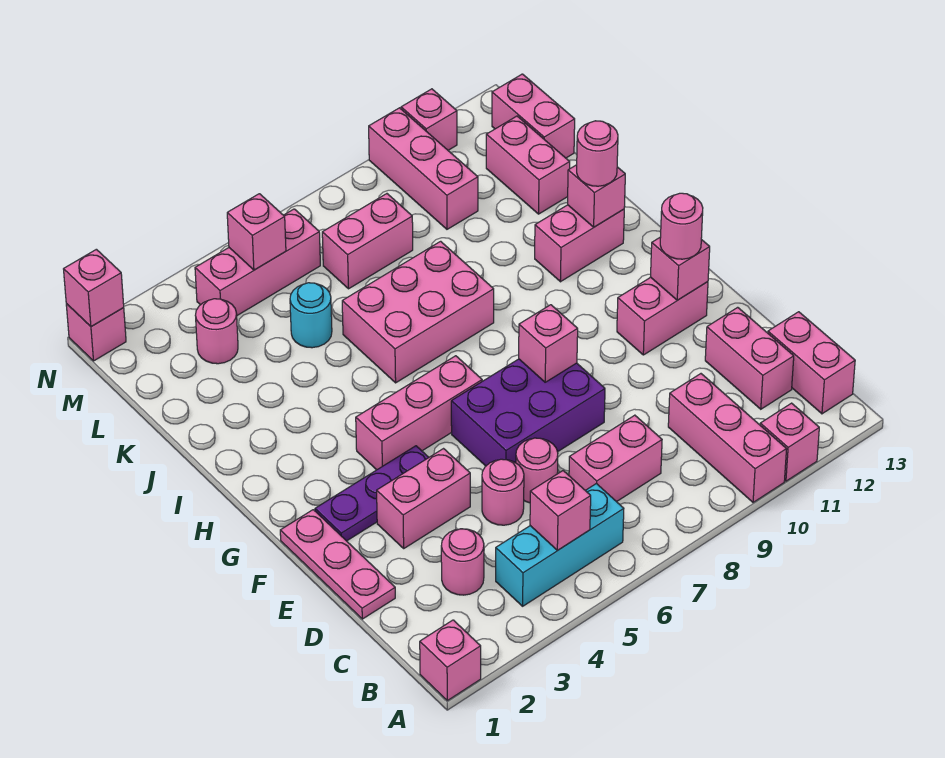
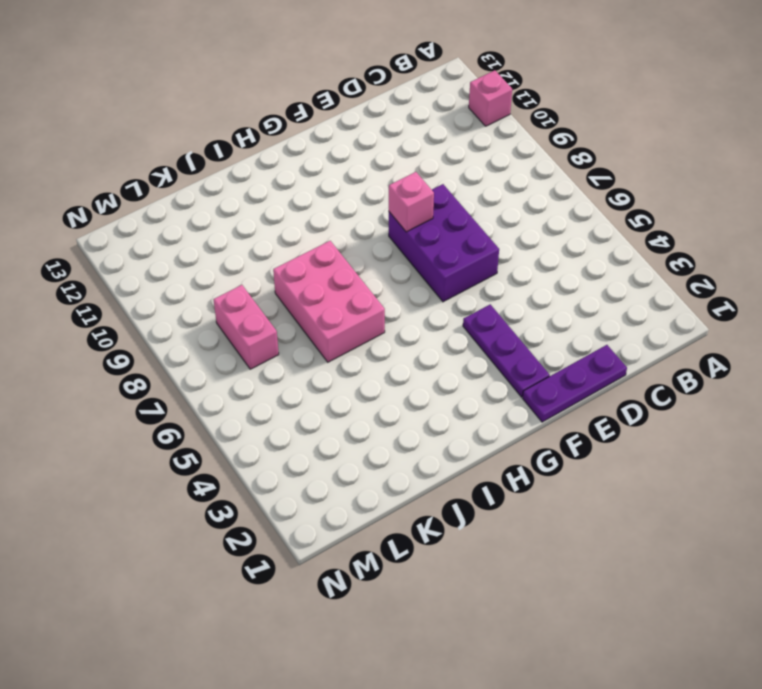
purple plate D1:F1 level 1 -> pink plate D1:F1 level 1
none -> pink brick A1 level 1
none -> pink brick A10:C10 level 1
none -> cyan brick B4:B6 level 1
none -> pink brick B13:C13 level 1

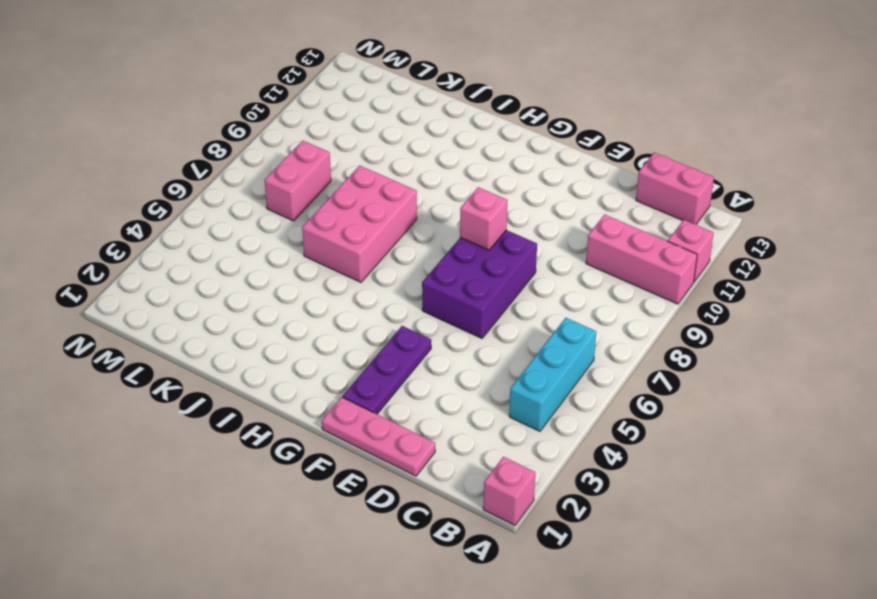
none -> pink round brick C3 level 1
none -> pink brick C7:C8 level 1
none -> pink brick C12:D12 level 1
none -> pink round brick D5 level 1

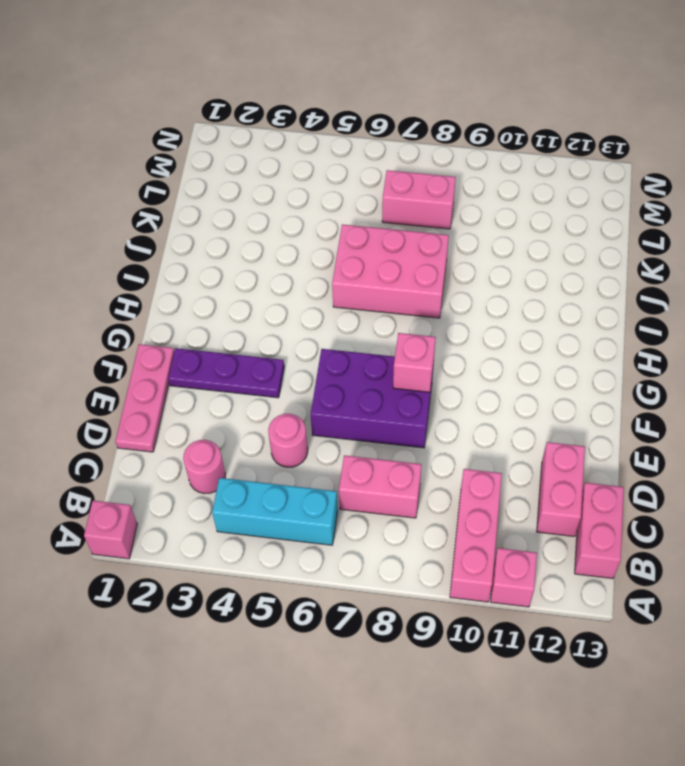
none -> pink round brick D6 level 1
none -> pink brick E3:E4 level 1
none -> pink brick F11:F12 level 1
none -> pink brick G4:G6 level 1

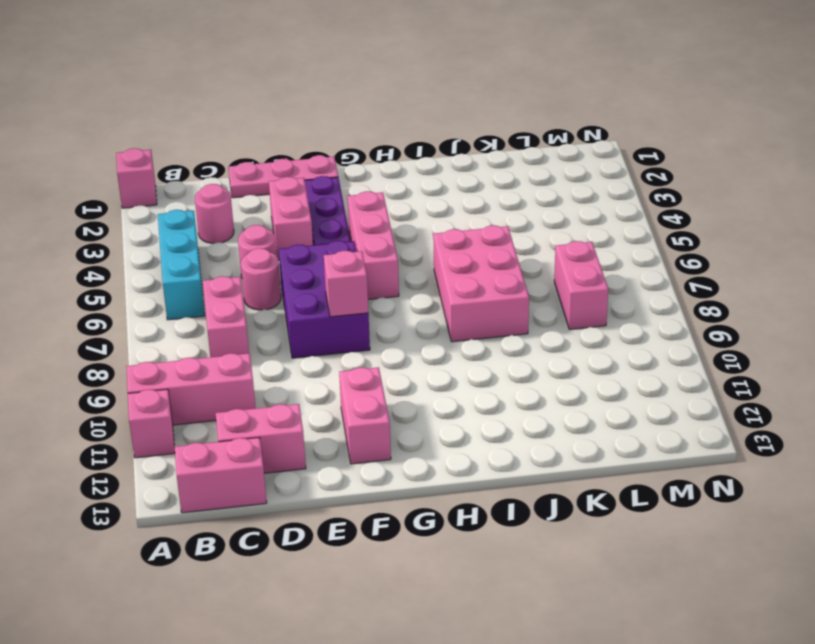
none -> pink brick I11:I12 level 1
none -> cyan round brick K5 level 1
none -> pink brick K12:L12 level 1
none -> pink round brick L3 level 1

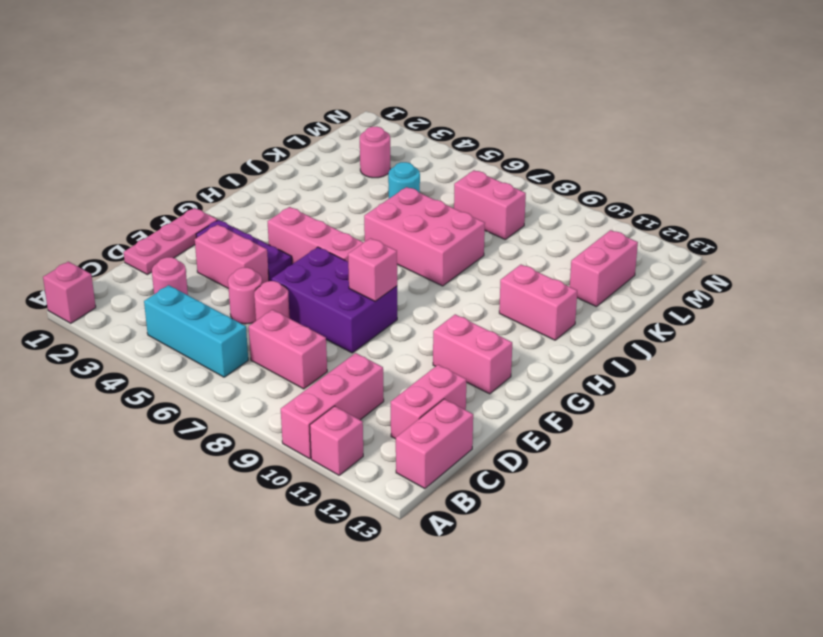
none -> pink brick L10:N10 level 1
none -> pink brick L13:M13 level 1
none -> pink brick M4:M6 level 1
none -> pink brick N1 level 1

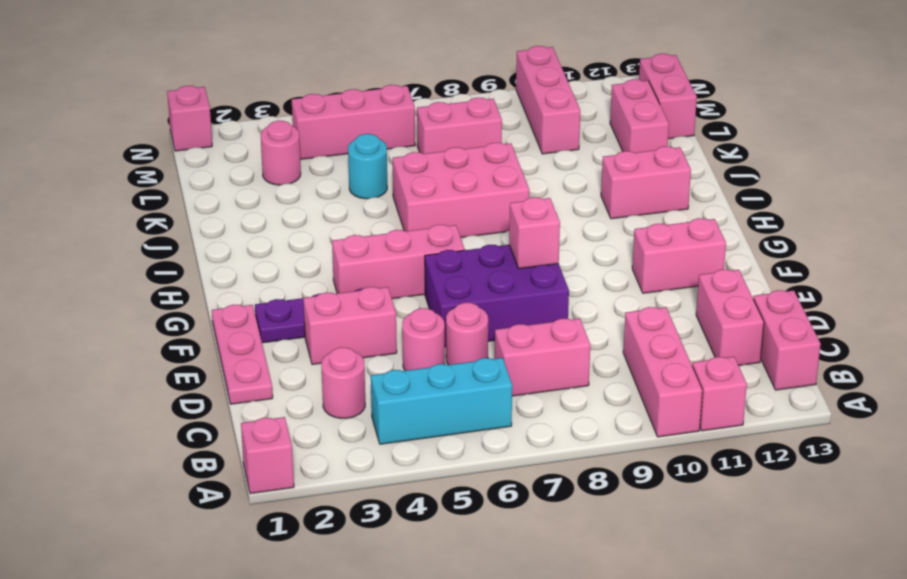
none -> pink brick N11 level 1
none -> pink brick B5 level 2
none -> pink brick F12 level 2
none -> pink brick I12 level 2

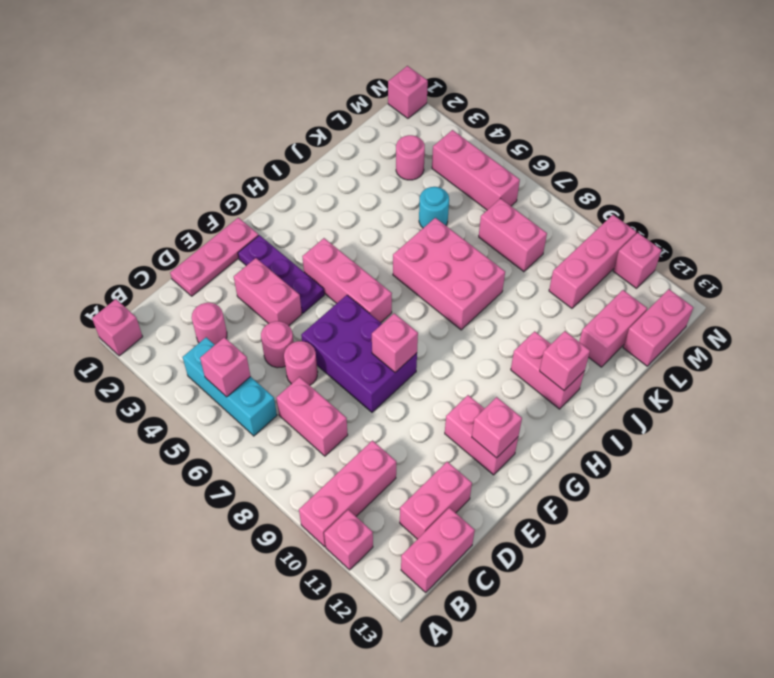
none -> pink brick M5 level 2
none -> pink brick N1 level 2
none -> pink round brick F12 level 3
none -> pink round brick I12 level 3

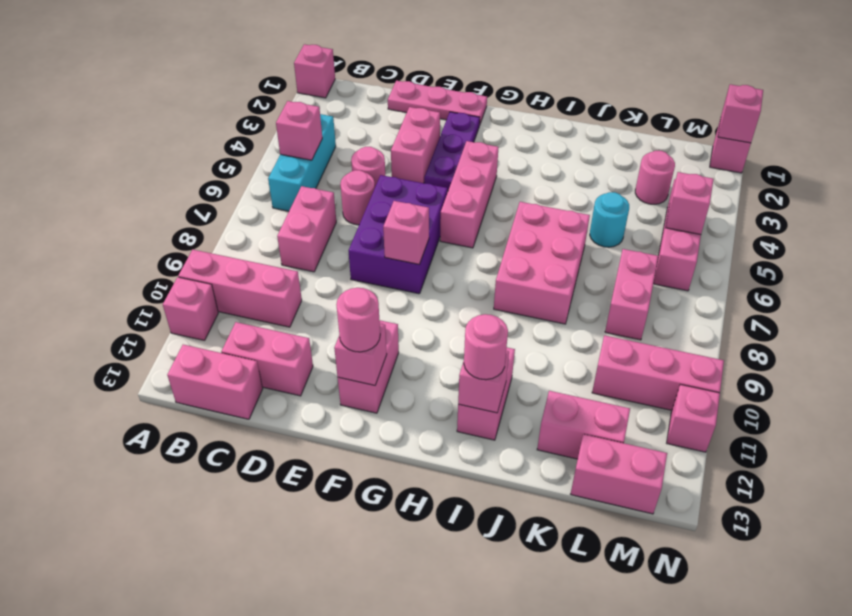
none -> pink round brick C3 level 1

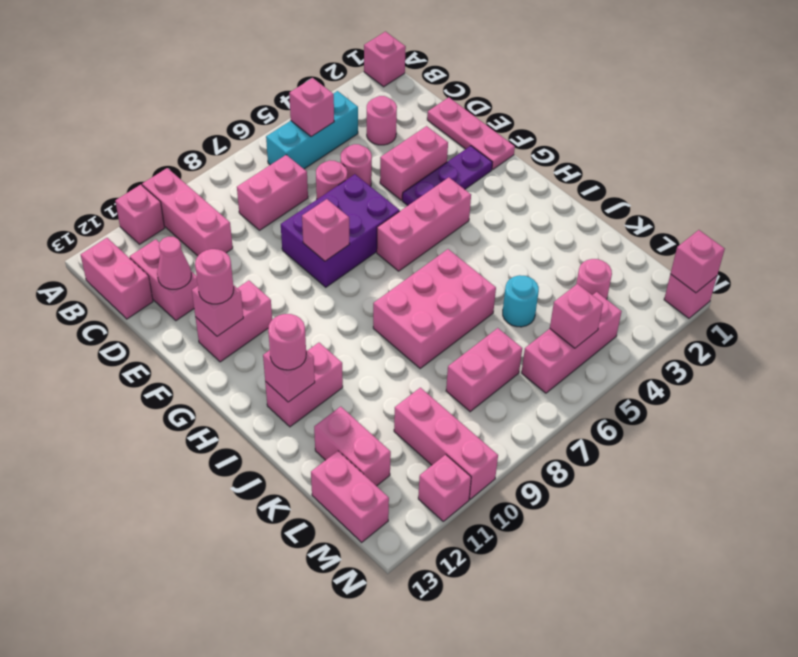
pink cone D12 level 2 -> none

